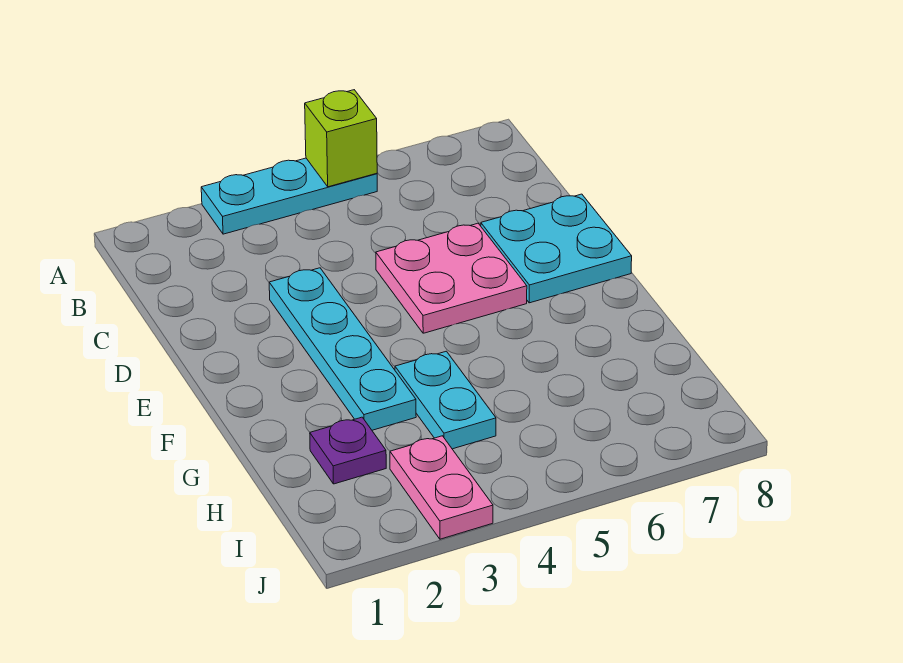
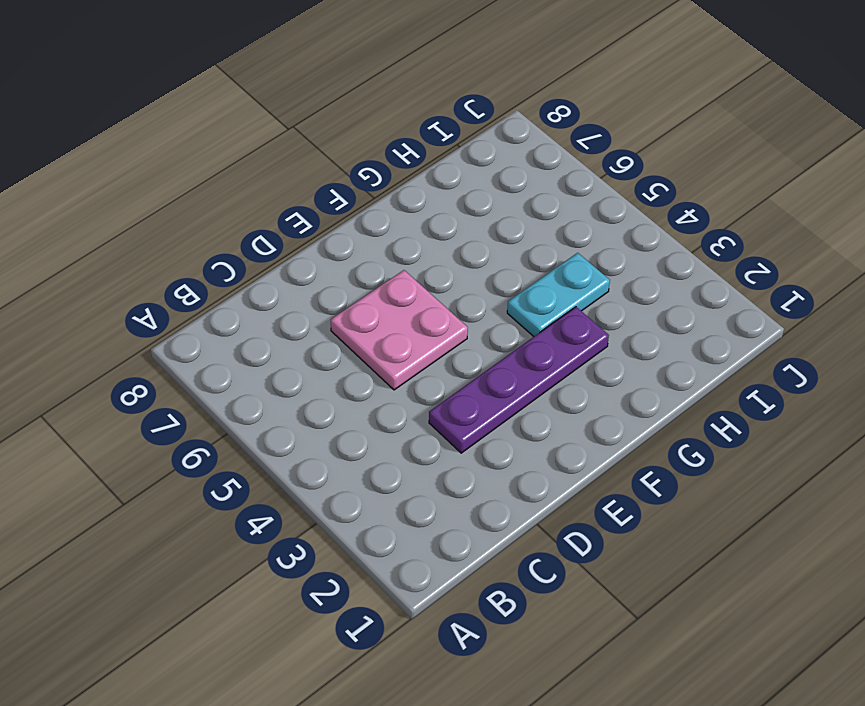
purple plate D3:G3 level 1 -> cyan plate D3:G3 level 1
none -> cyan plate A3:A5 level 1
none -> cyan plate D7:E8 level 1

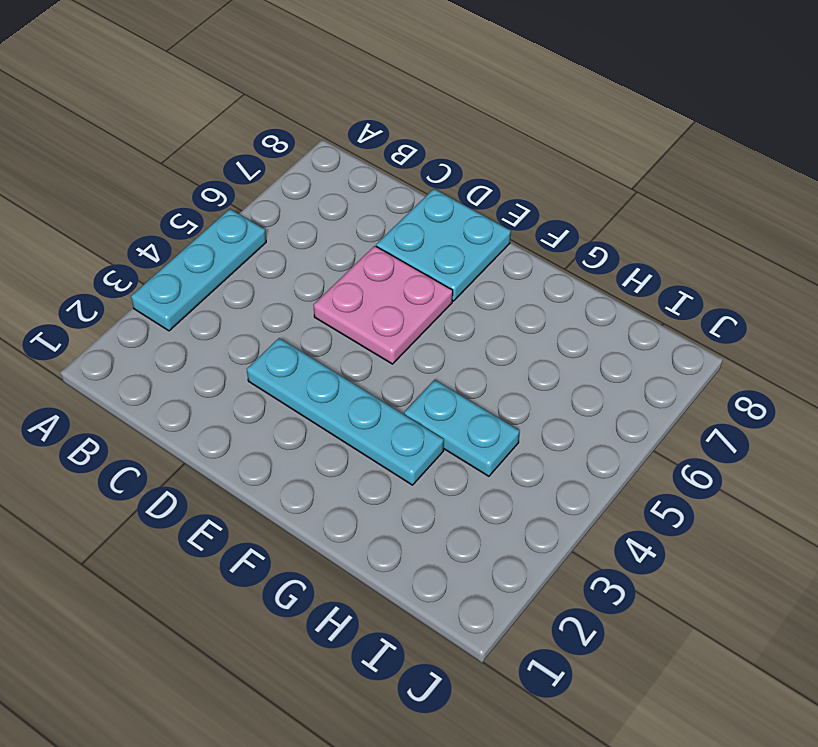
none -> purple plate H2 level 1
none -> pink plate I3:J3 level 1

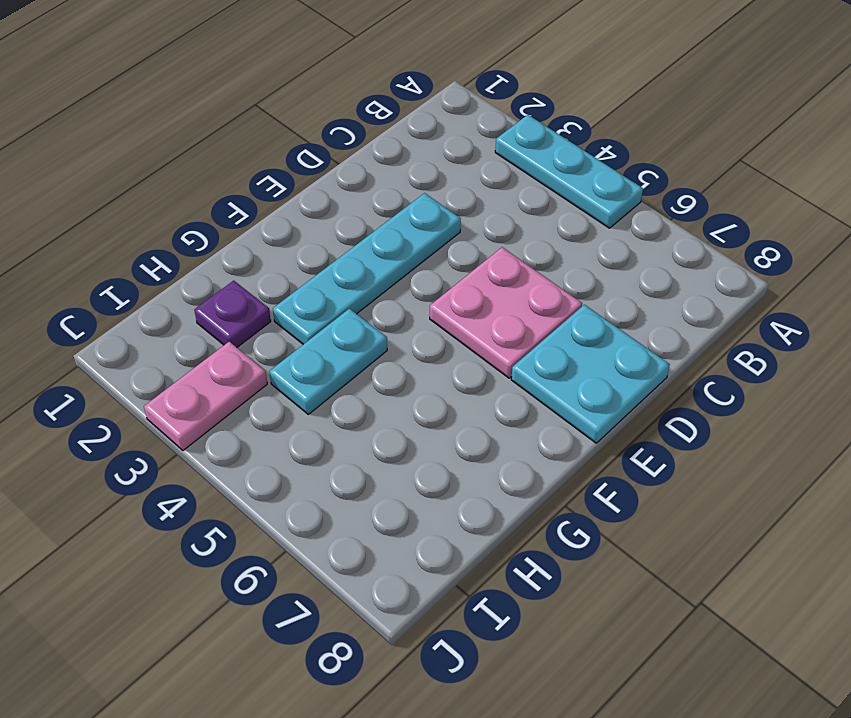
none -> lime brick A5 level 2

